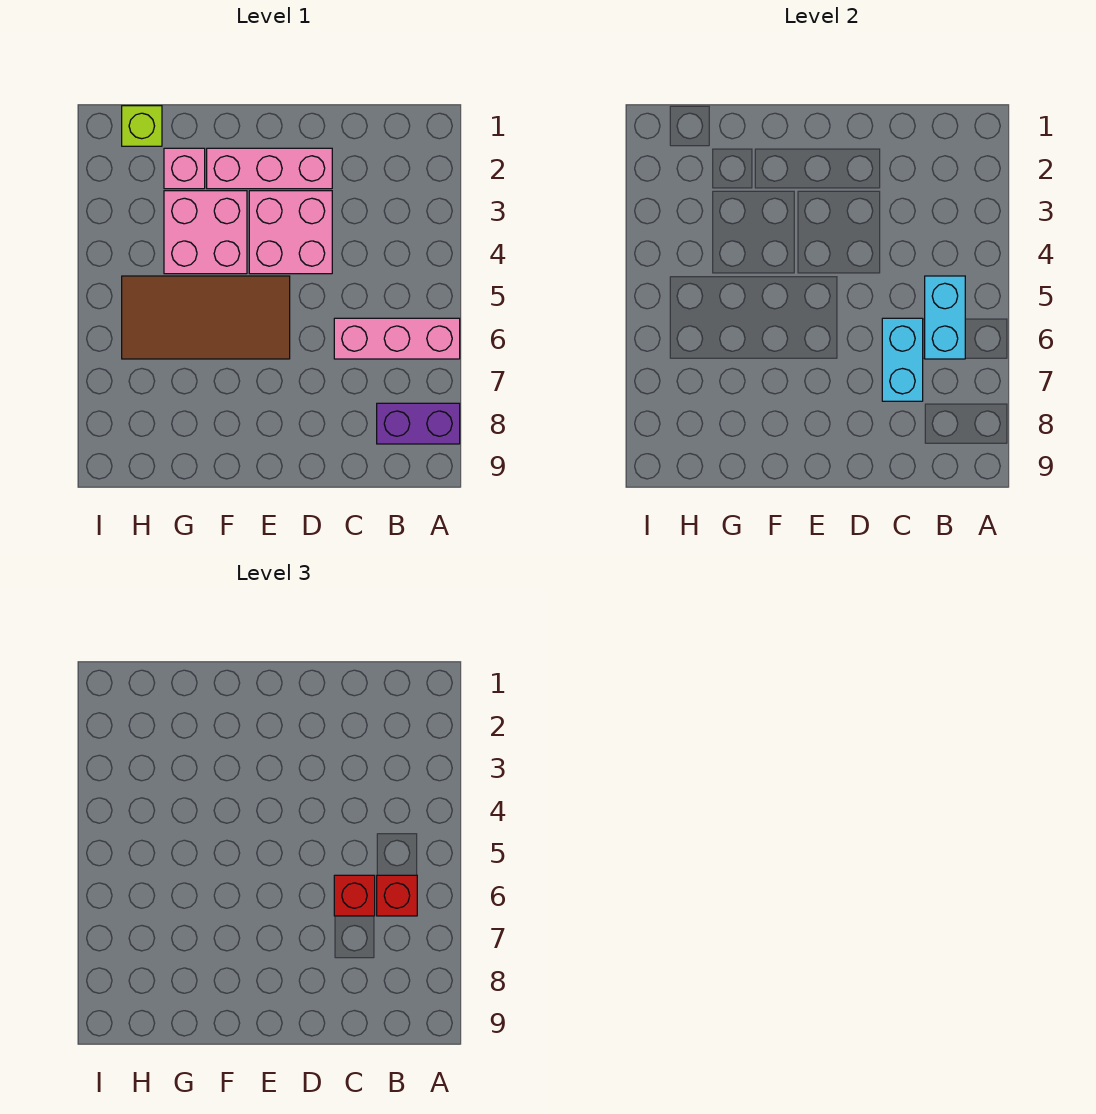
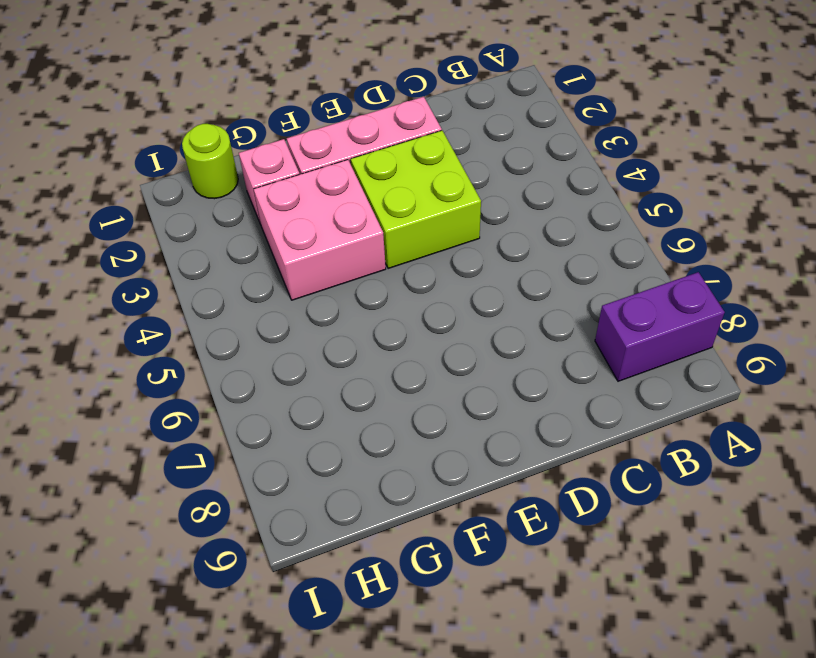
lime brick D3:E4 level 1 -> pink brick D3:E4 level 1
lime round brick H1 level 1 -> lime brick H1 level 1
none -> pink brick A6:C6 level 1
none -> brown tile E5:H6 level 1
none -> cyan brick B5:B6 level 2

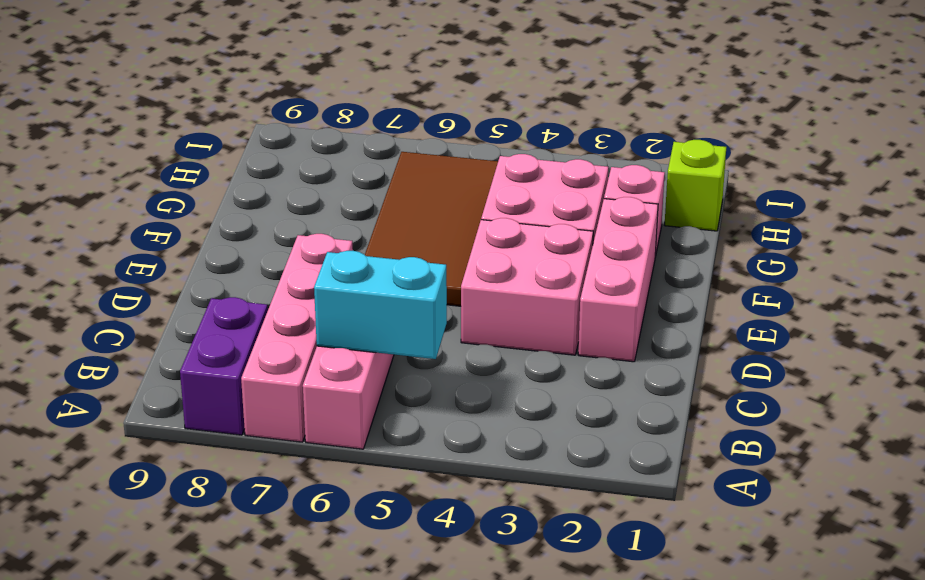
pink brick A7:D7 level 1 -> none
none -> cyan brick C6:C7 level 2
none -> red brick B6 level 3
none -> red brick C6 level 3

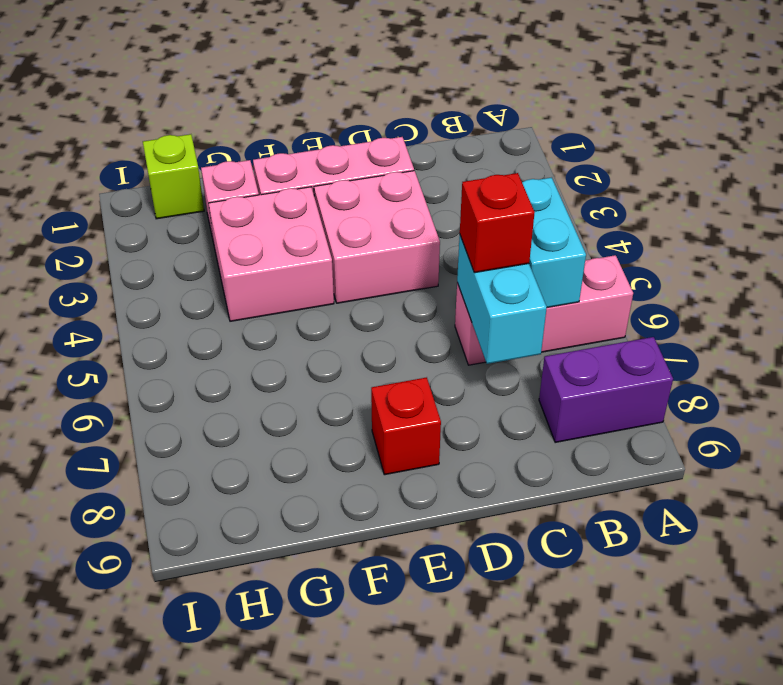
red brick E8 level 1 -> red brick B6 level 3
none -> brown tile E5:H6 level 1

